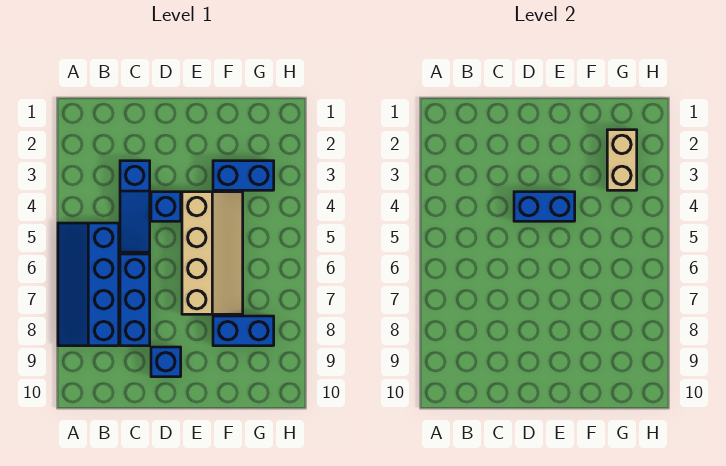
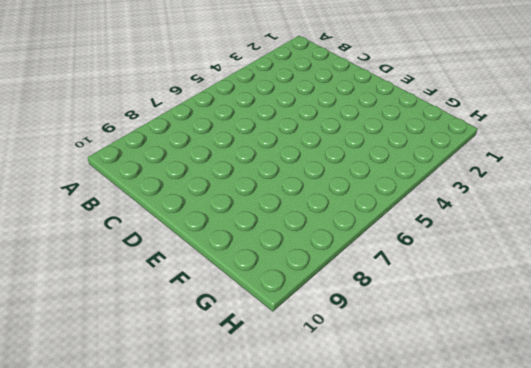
none -> blue slope A5:B8 level 1 top B
none -> blue slope C3:C5 level 1 top 3

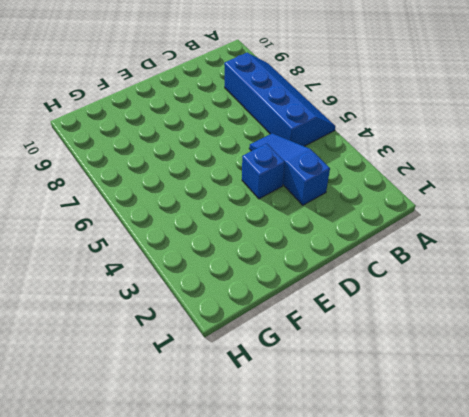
none -> blue brick C6:C8 level 1
none -> blue brick D9 level 1

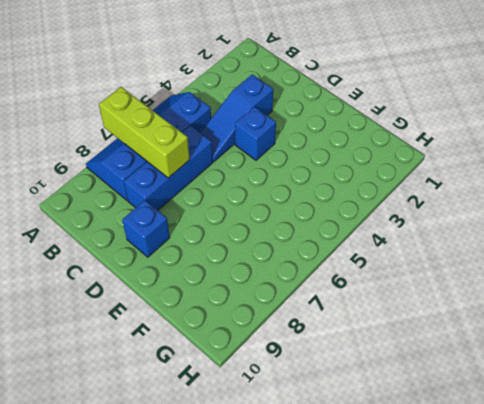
lime brick A7:C7 level 2 -> none
none -> tan slope E4:F7 level 1 top E
none -> blue brick F3:G3 level 1

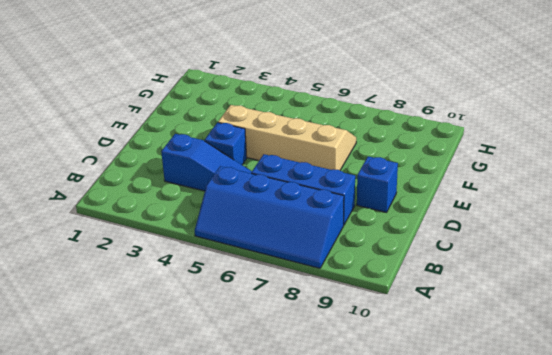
none -> blue brick F3:G3 level 1
none -> blue brick F8:G8 level 1

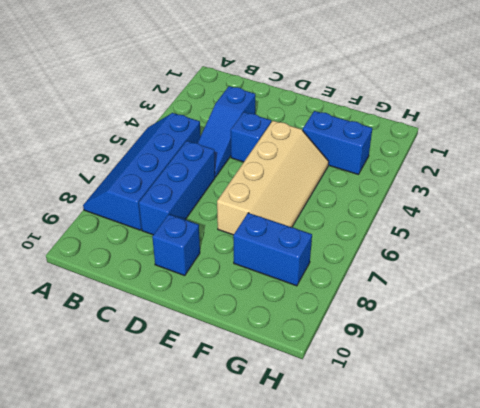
none -> blue brick D4:E4 level 2
none -> tan brick G2:G3 level 2

